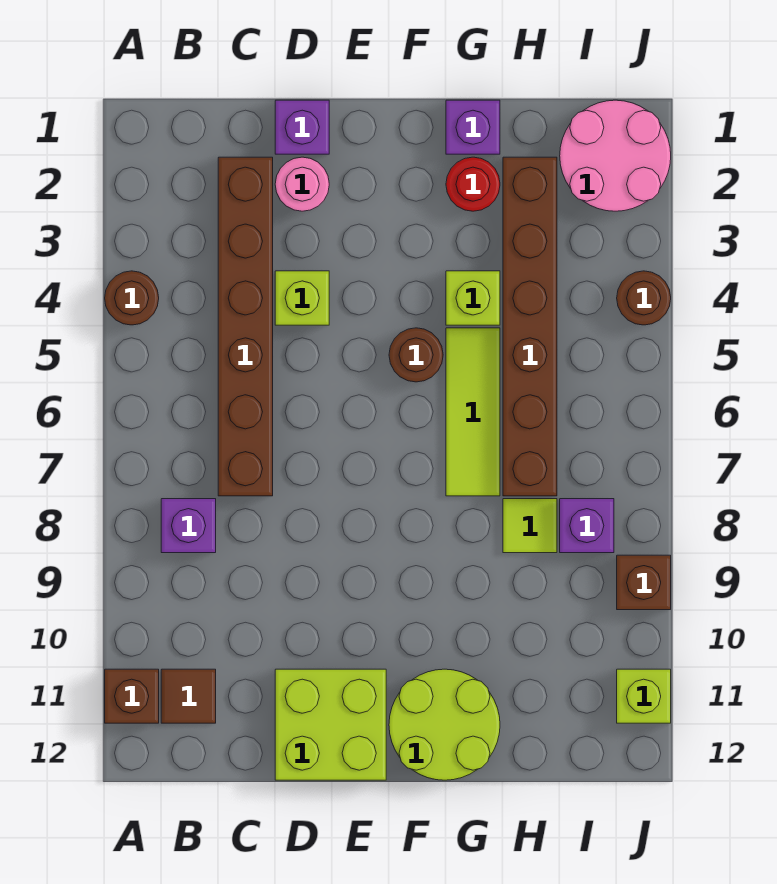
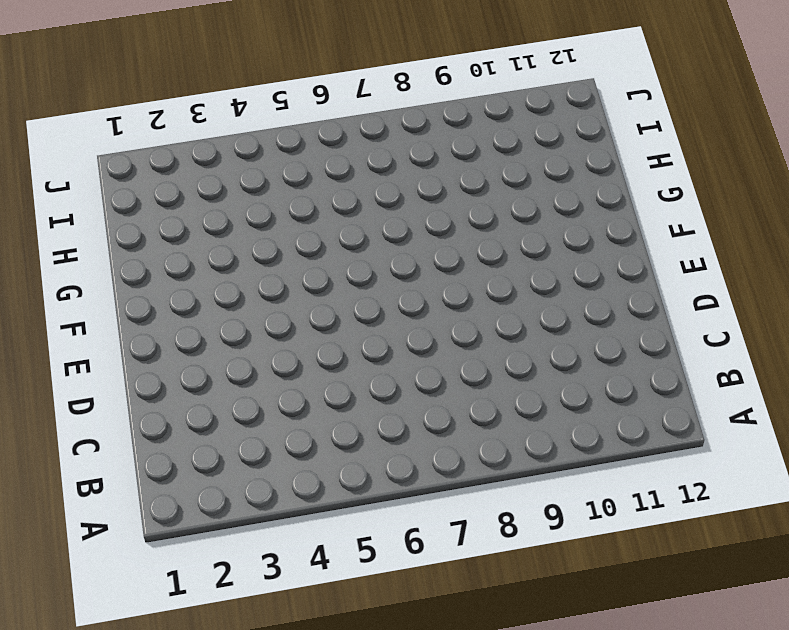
none -> brown round brick A4 level 1
none -> brown brick A11 level 1
none -> purple brick B8 level 1

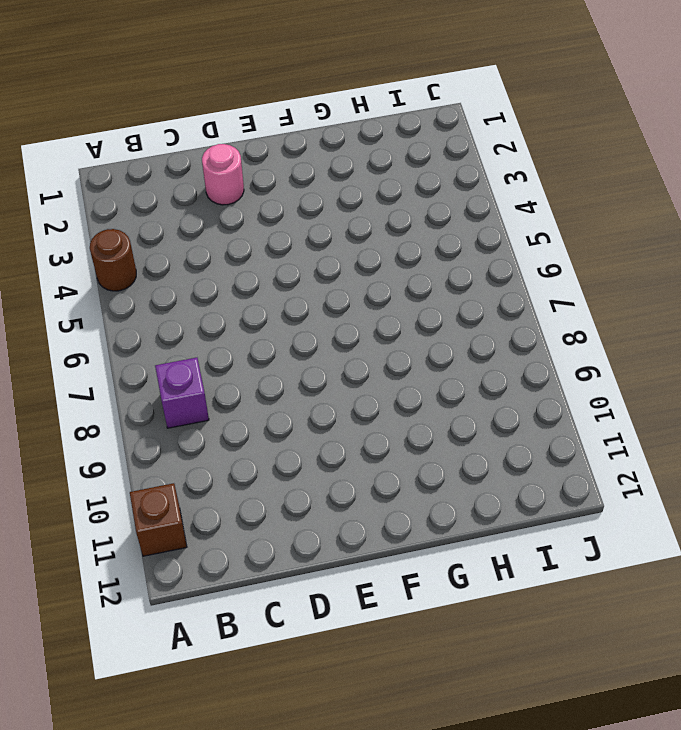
none -> brown tile B11 level 1
none -> brown brick C2:C7 level 1
none -> purple brick D1 level 1

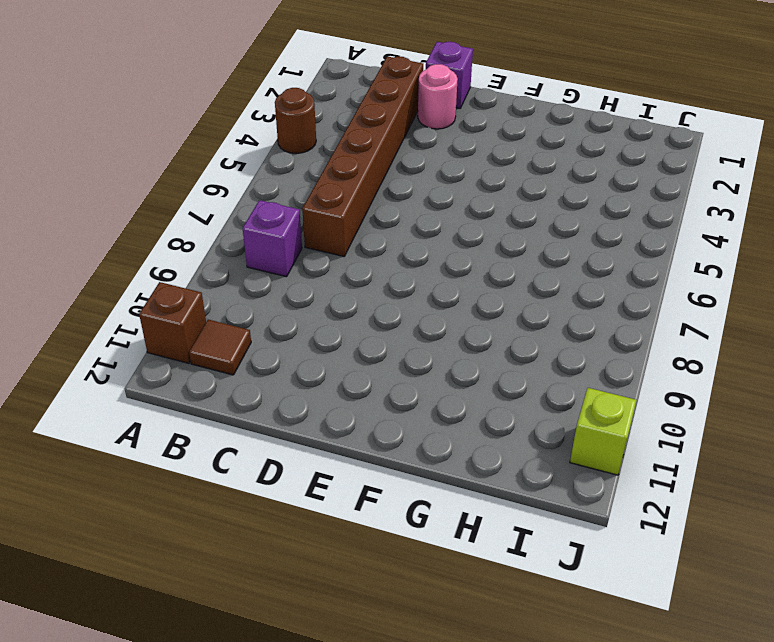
none -> lime brick D4 level 1
none -> lime brick D11:E12 level 1
none -> brown round brick F5 level 1

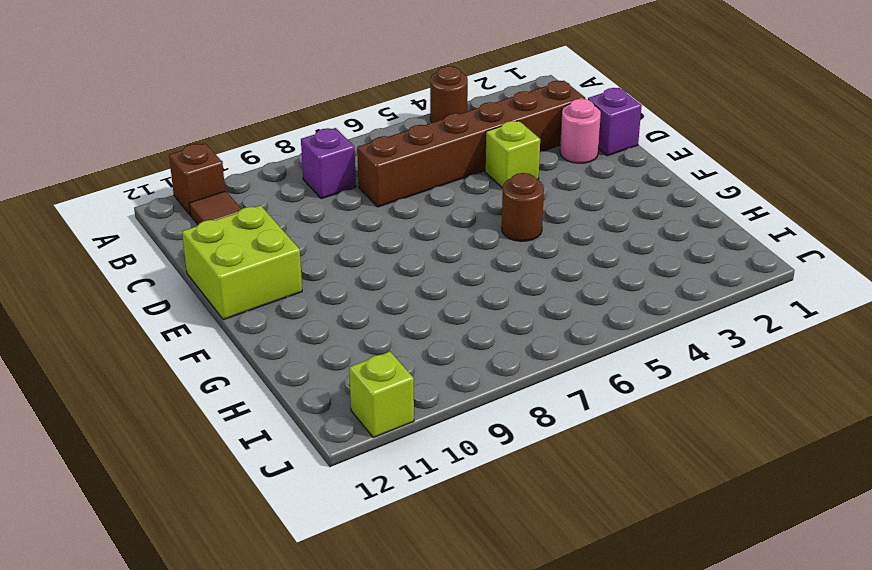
none -> lime round brick F11:G12 level 1
none -> purple brick G1 level 1
none -> red round brick G2 level 1

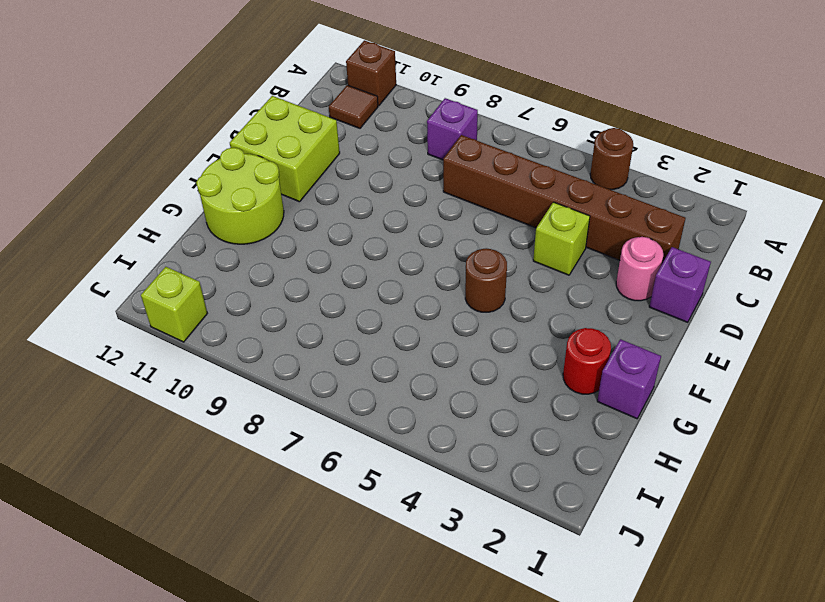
none -> lime brick G4 level 1
none -> lime tile G5:G7 level 1
none -> brown brick H2:H7 level 1

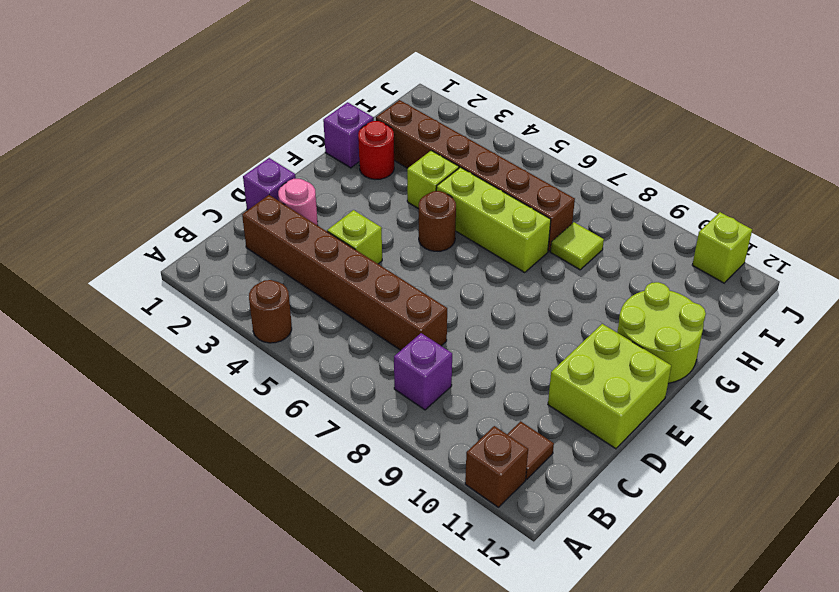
lime brick G5:G7 level 1 -> lime tile G5:G7 level 1
none -> pink round brick I1:J2 level 1
none -> purple brick I8 level 1
none -> brown round brick J4 level 1

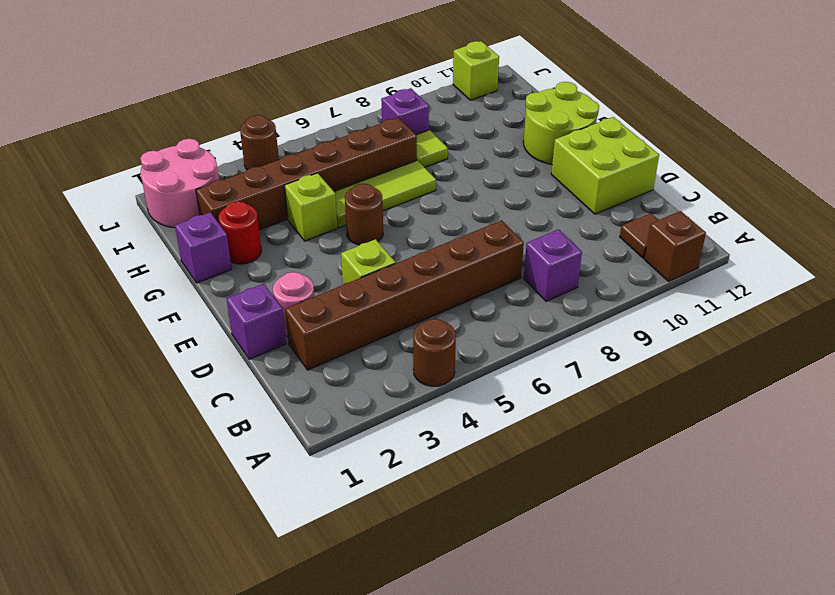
none -> brown brick J9 level 1

